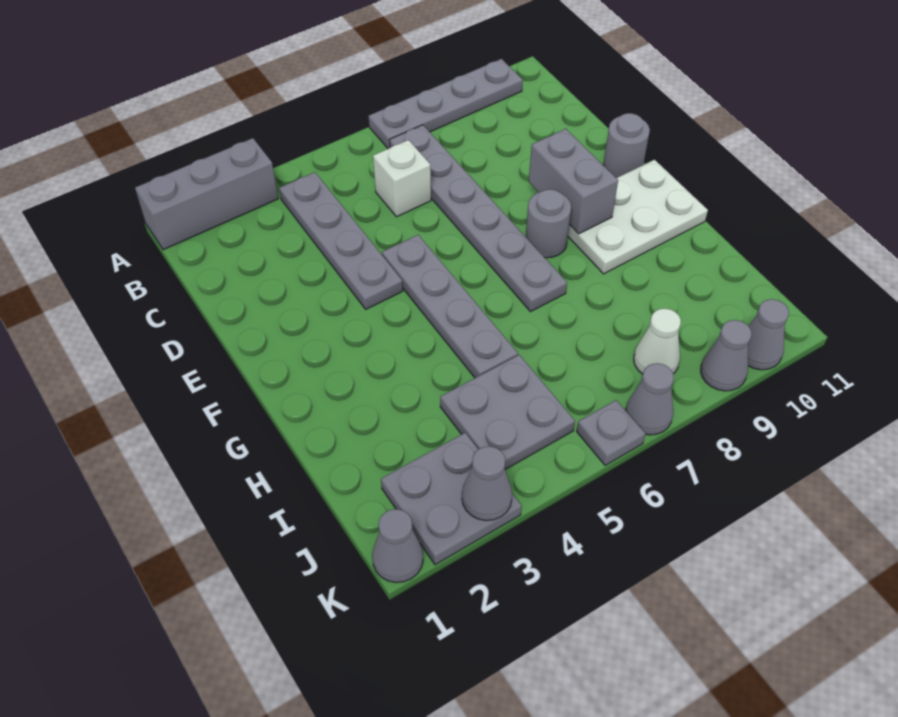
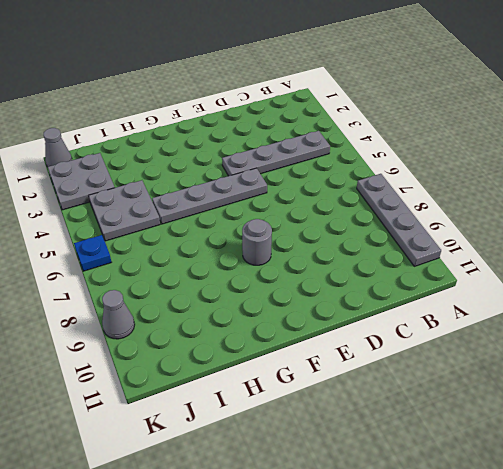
blue plate K6 level 1 -> grey plate K6 level 1
none -> grey brick A1:A3 level 1
none -> grey plate B7:G7 level 1
none -> white brick C6 level 1

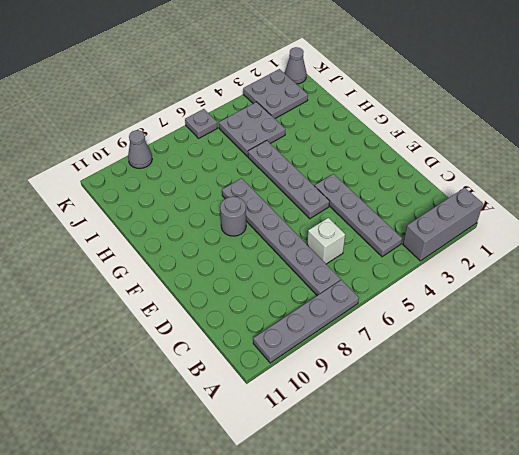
none -> grey round brick E11 level 1
none -> white plate F9:G11 level 1
none -> white cone J8 level 1

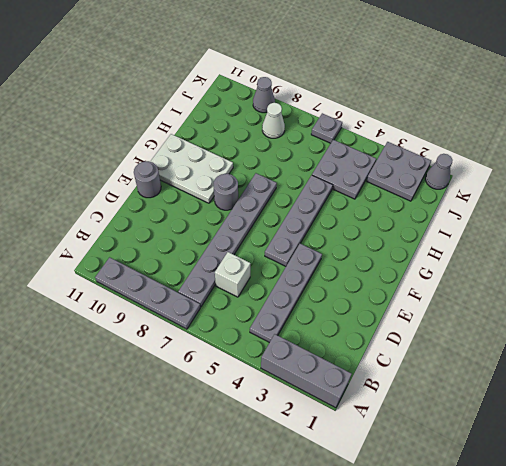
none -> grey cone K7 level 1
none -> grey cone K10 level 1
none -> grey brick E9:F9 level 2

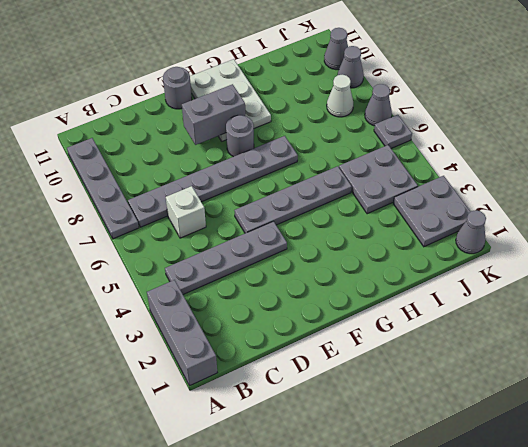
none -> grey cone K3 level 2

